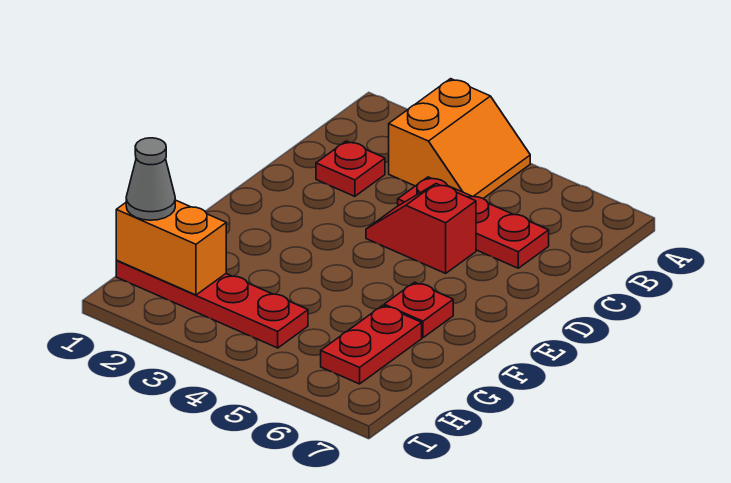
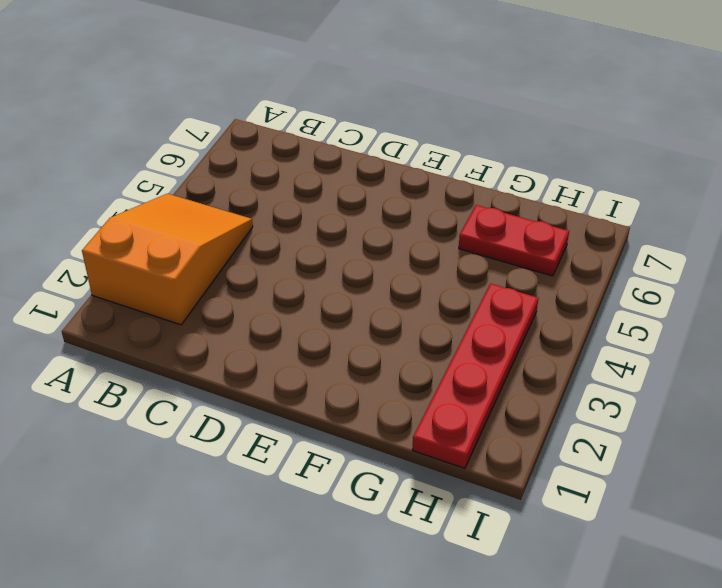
orange slope A2:B4 level 1 top 2 -> orange slope A3:B4 level 1 top 3
none -> red plate C2 level 1
none -> red plate C4:C6 level 1

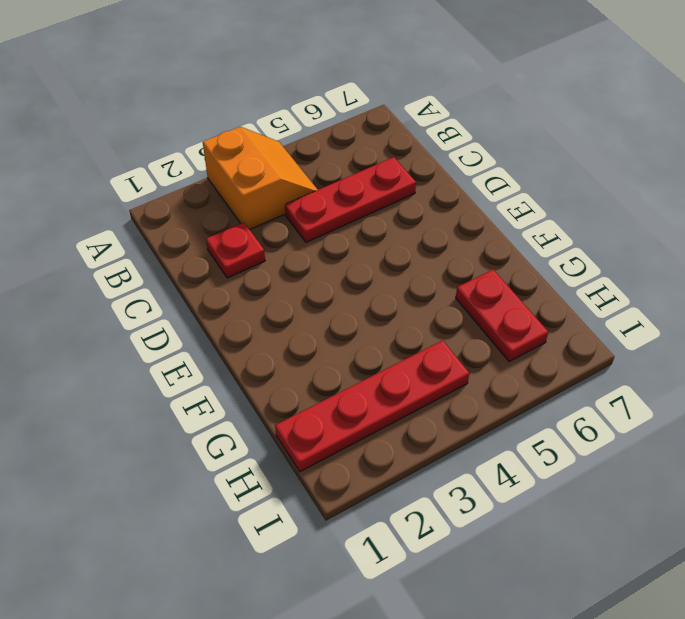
none -> red slope D4:D5 level 1 top 5
none -> red plate F6 level 1

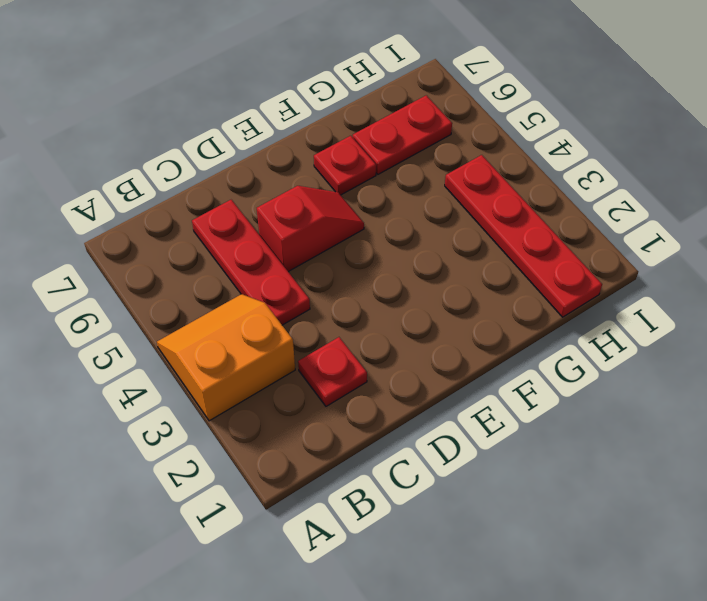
red slope D5:E5 level 1 top D -> red slope D4:D5 level 1 top 5
none -> orange brick H1:H2 level 2
none -> grey cone H1 level 3

